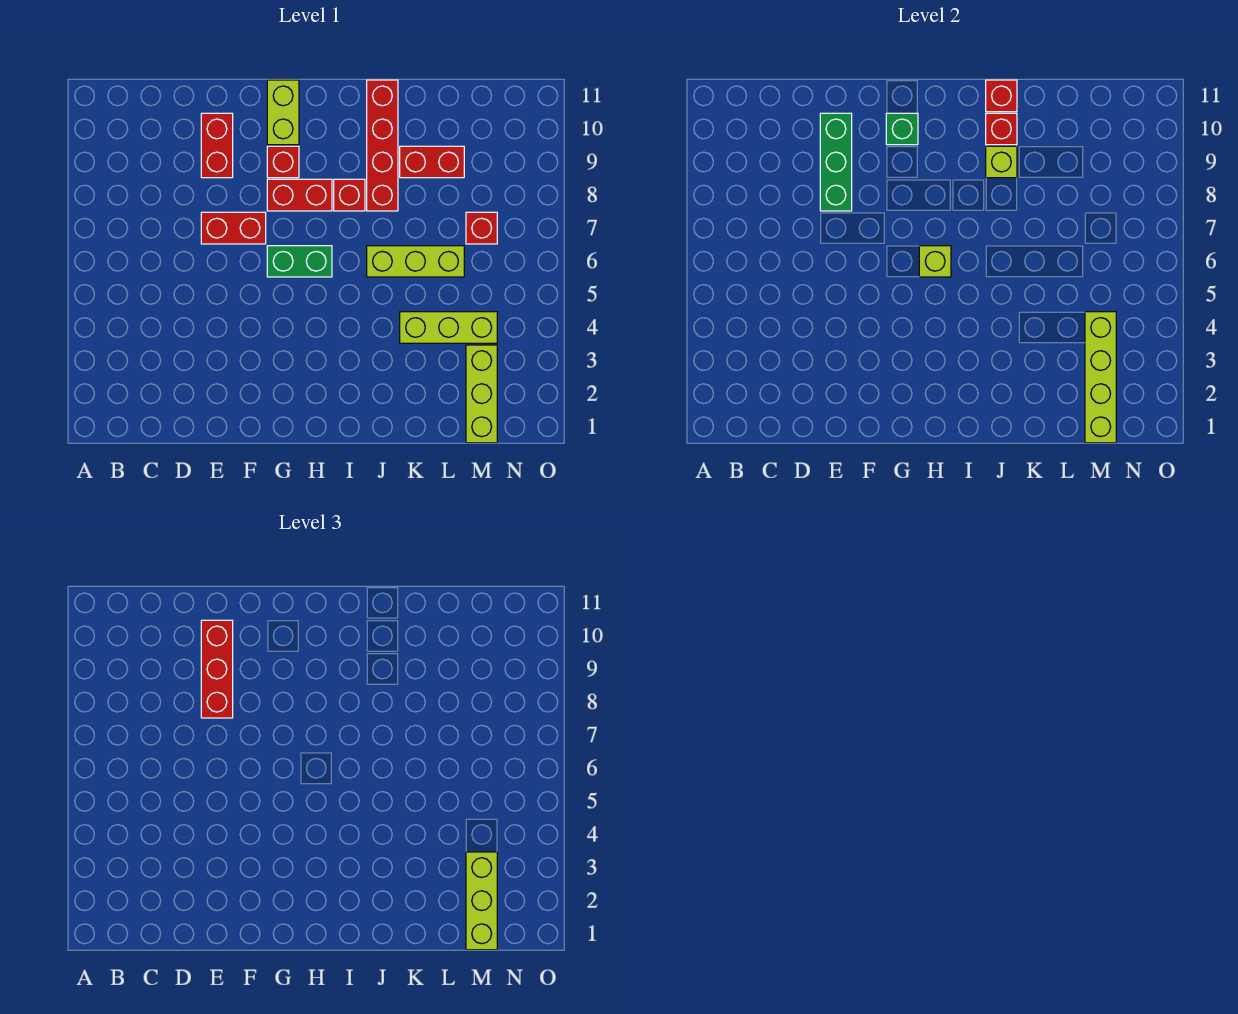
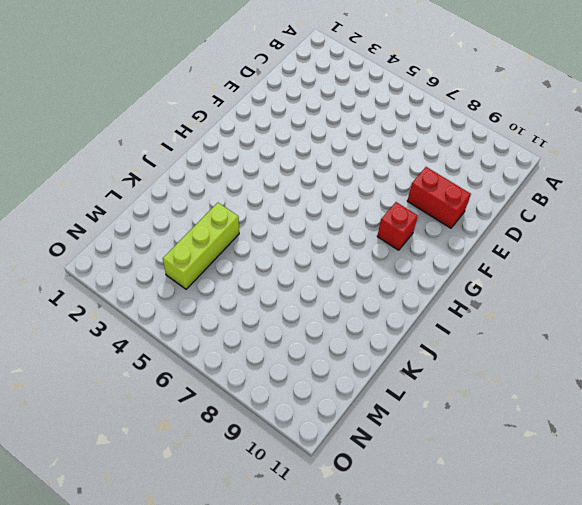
none -> red brick E7:F7 level 1
none -> green brick G6:H6 level 1
none -> red brick G8:H8 level 1

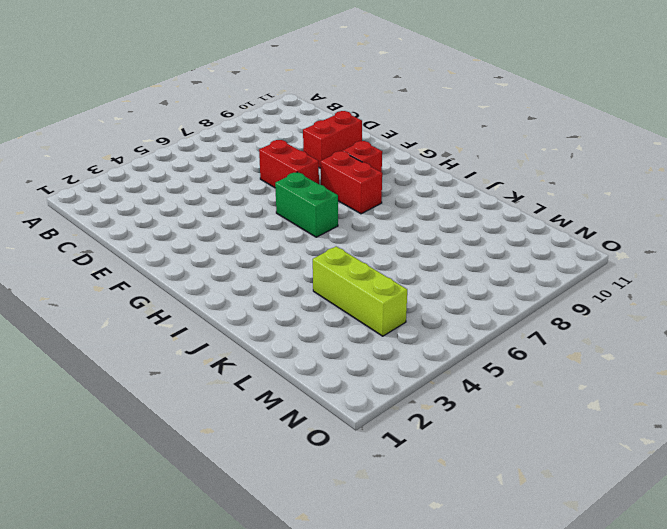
none -> lime brick G10:G11 level 1
none -> red brick I8 level 1
none -> lime brick J6:L6 level 1

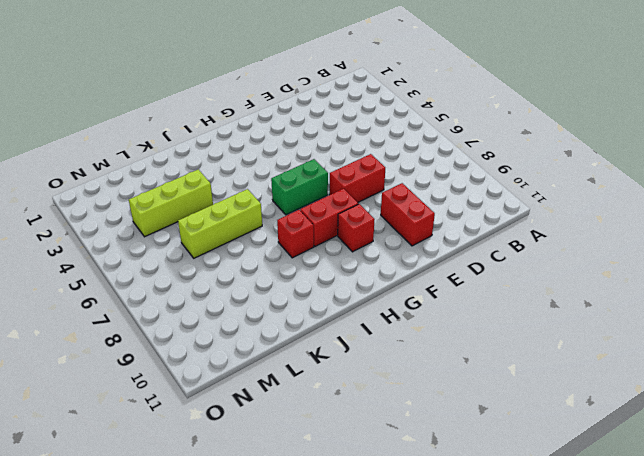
none -> lime brick G10:G11 level 1
none -> red brick J8:J11 level 1
none -> red brick K9:L9 level 1

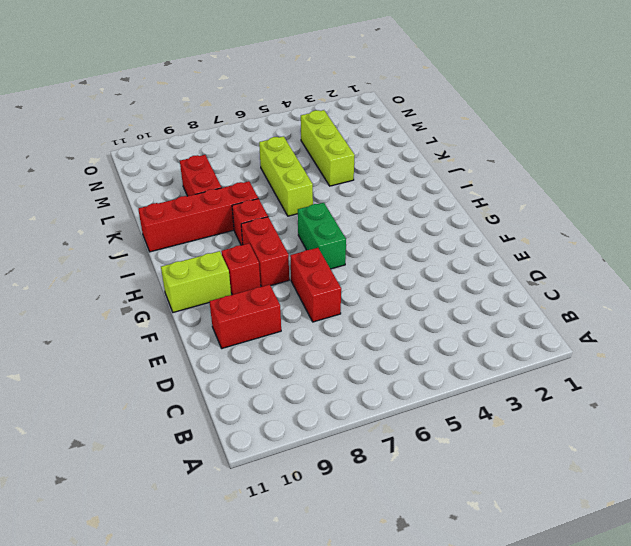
none -> lime brick M1:M3 level 1
none -> red brick M7 level 1
none -> green brick E8:E10 level 2

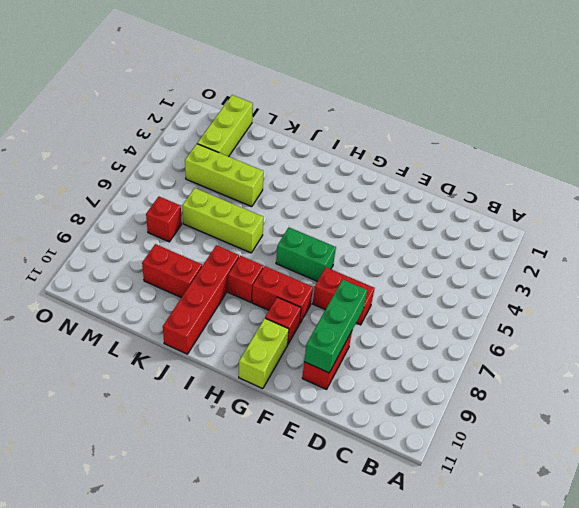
none -> green brick G10 level 2
none -> lime brick H6 level 2
none -> lime brick J9 level 2

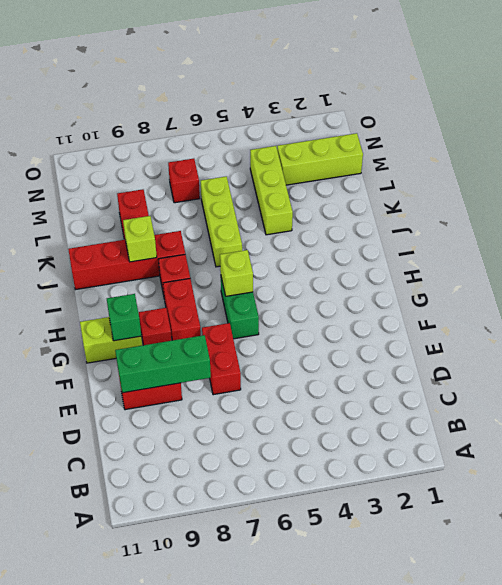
none -> red brick J10 level 2
none -> red brick J11 level 2
none -> lime brick M1:M4 level 2

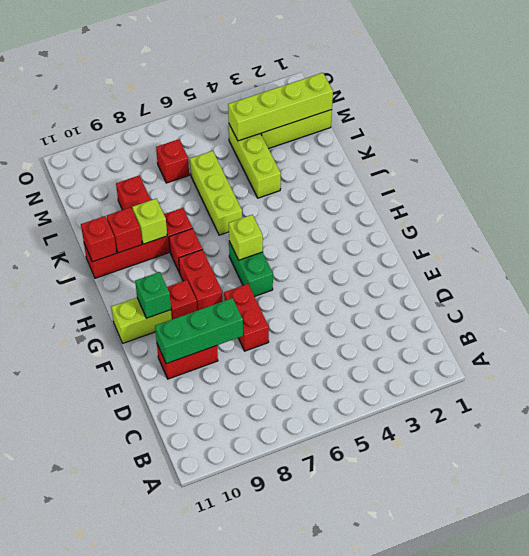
none -> red brick E8:E10 level 3
none -> lime brick M1:M3 level 3

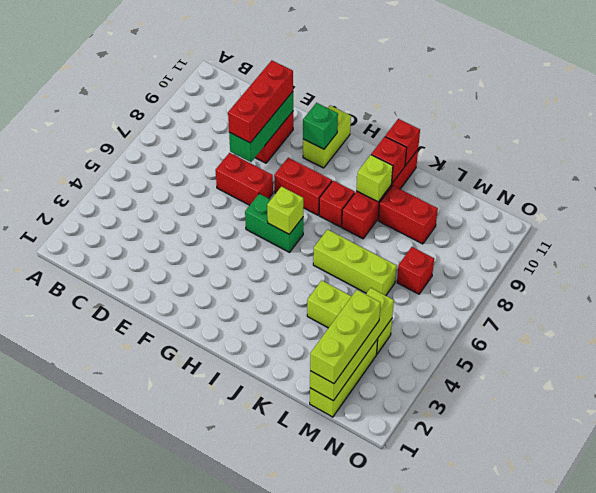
none -> red brick G9 level 1

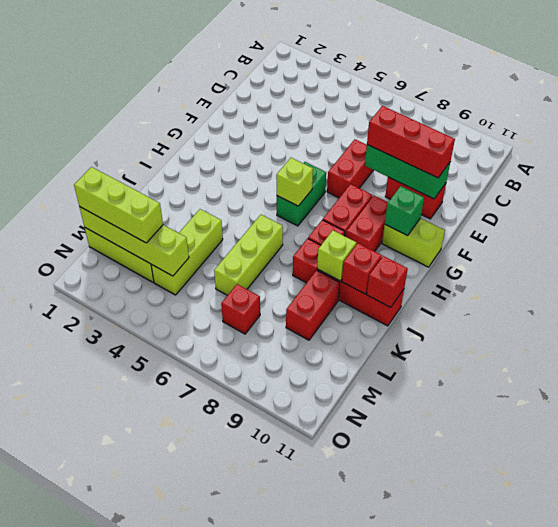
red brick G9:H9 level 1 -> red brick G9 level 1

